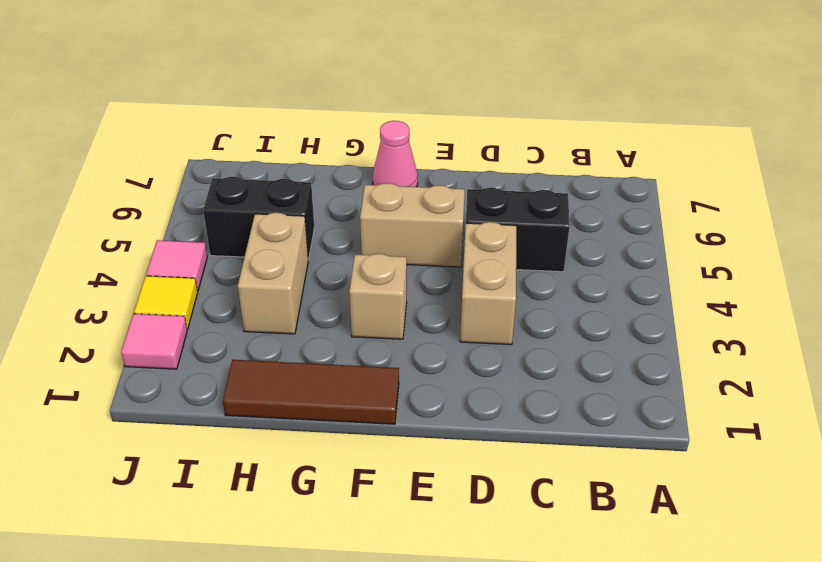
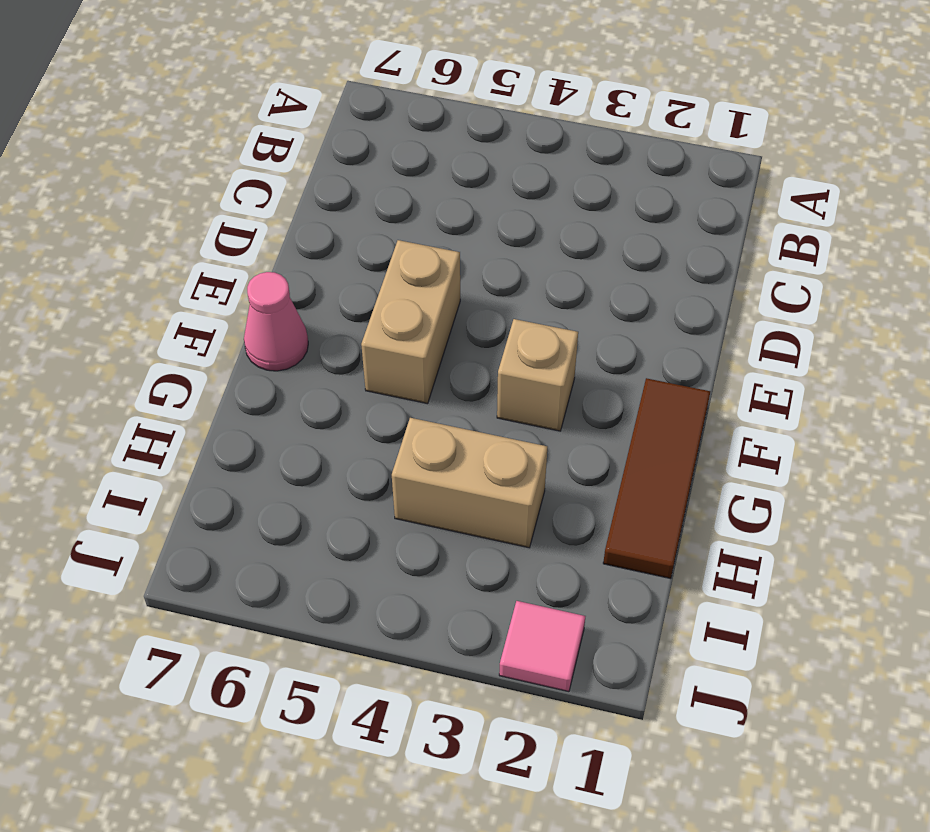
none -> black brick C5:D5 level 1
none -> tan brick D3:D4 level 1

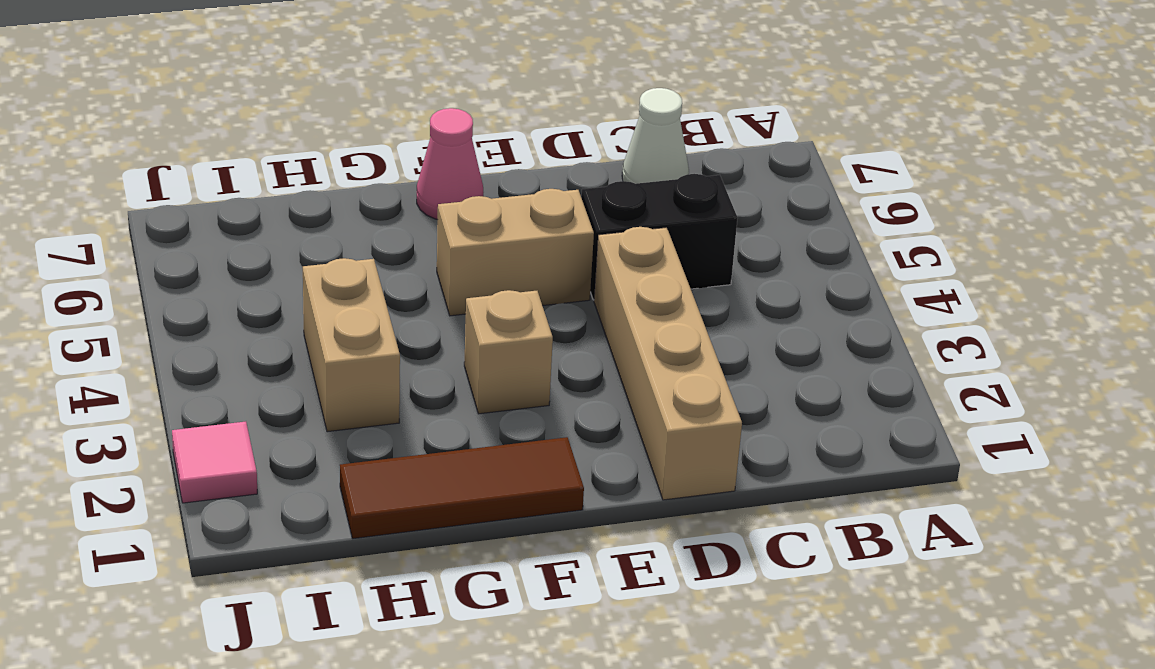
white cone C7 level 1 -> none
tan brick D1:D4 level 1 -> tan brick D3:D4 level 1
none -> black brick H5:I5 level 1
none -> yellow tile J3 level 1

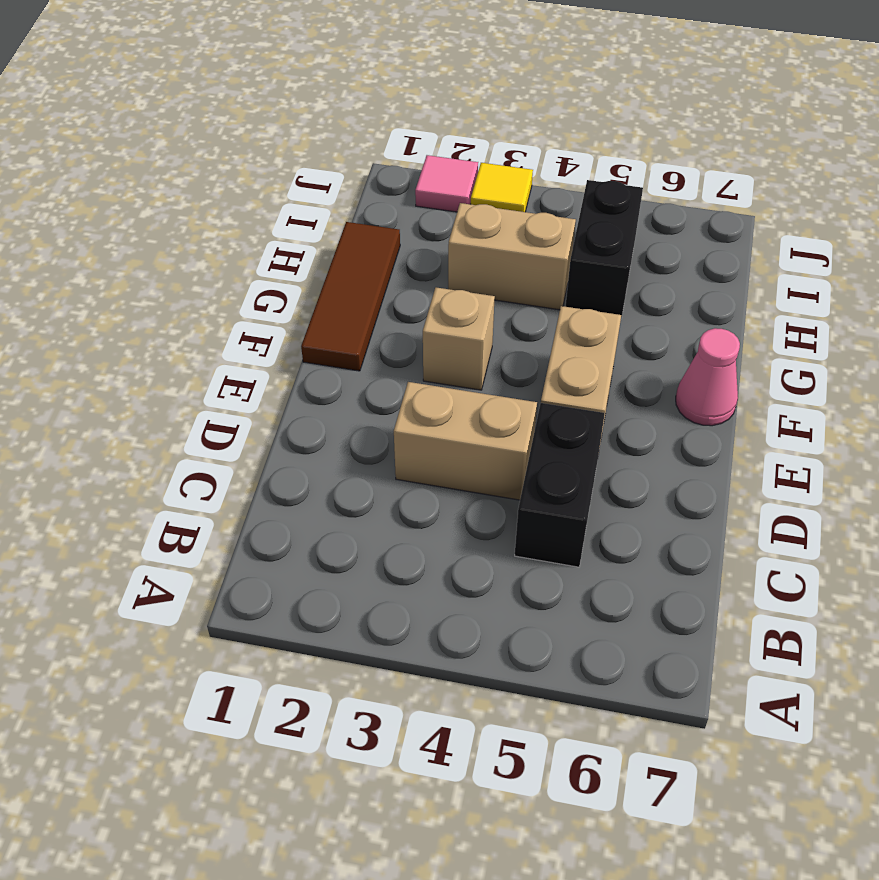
none -> pink tile J4 level 1

